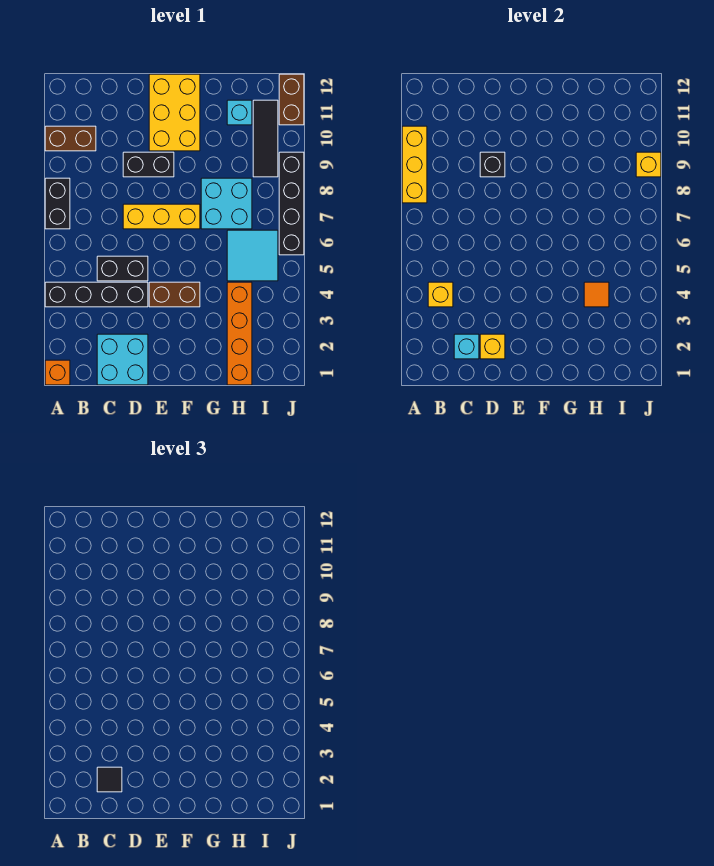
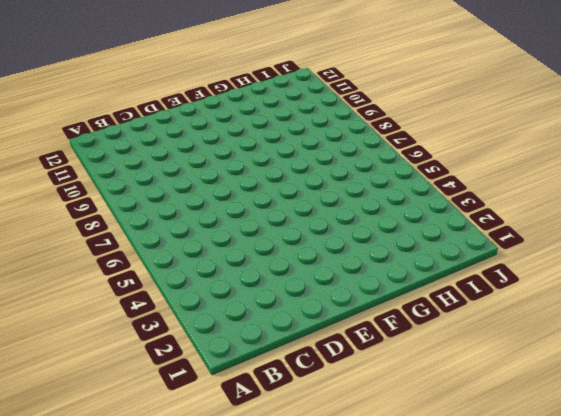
none -> orange brick A1 level 1
none -> black brick A4:D4 level 1
none -> black brick A7:A8 level 1

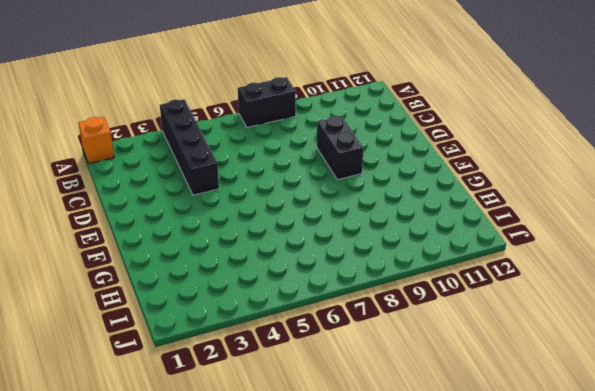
none -> brown brick A10:B10 level 1
none -> cyan brick C1:D2 level 1
none -> black brick C5:D5 level 1

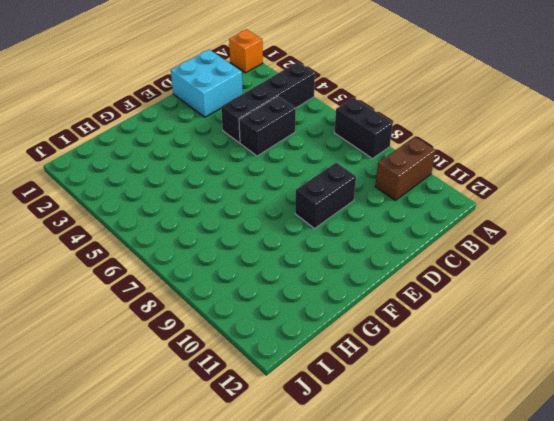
none -> yellow brick D7:F7 level 1
none -> brown brick E4:F4 level 1
none -> yellow brick E10:F12 level 1

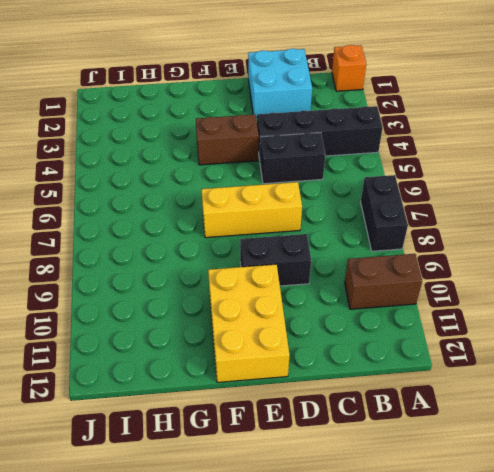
none -> cyan brick G7:H8 level 1
none -> orange brick H1:H4 level 1
none -> cyan tile H5:I6 level 1

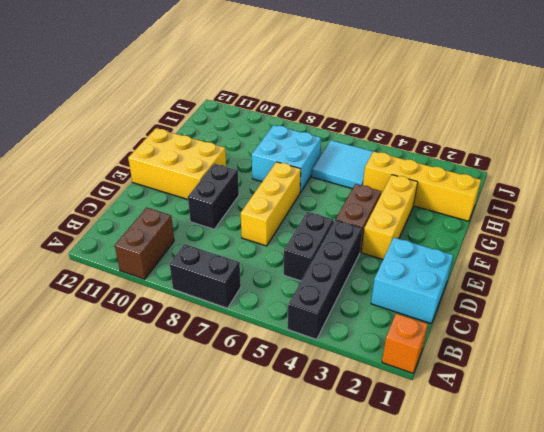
yellow brick E3:G3 level 1 -> yellow brick A8:A10 level 2
yellow brick H1:H4 level 1 -> orange brick H1:H4 level 1
none -> cyan brick H11 level 1
none -> black tile I9:I11 level 1
none -> black brick J6:J9 level 1

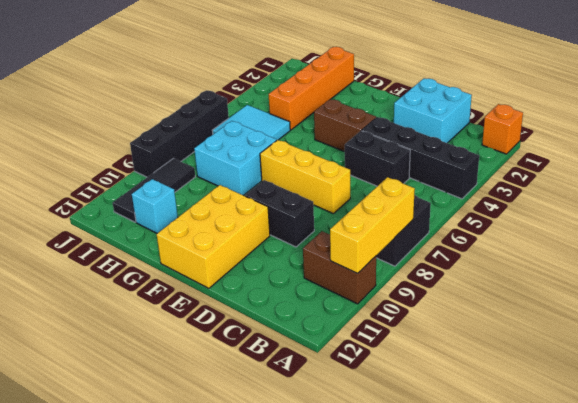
none -> brown brick J11:J12 level 1
none -> yellow brick B4 level 2
none -> cyan brick C2 level 2

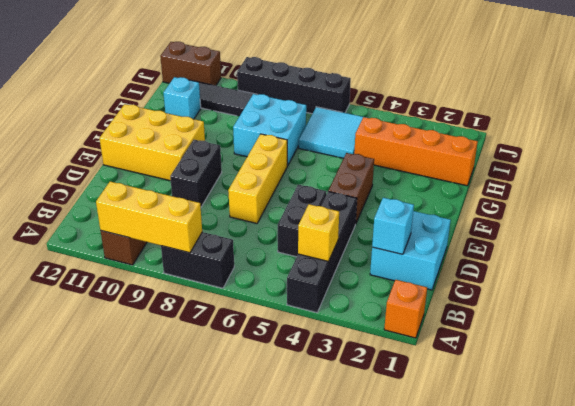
none -> yellow brick D2 level 2
none -> black brick D9 level 2
none -> orange tile H4 level 2

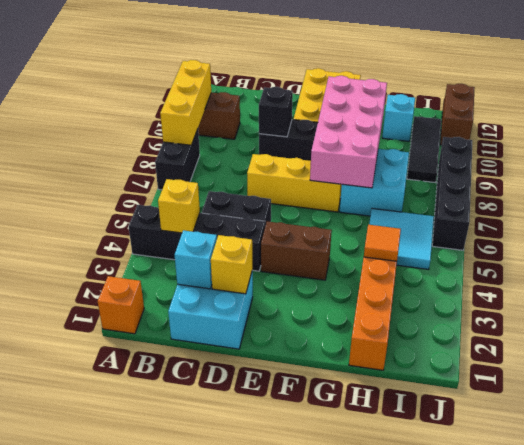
pink brick F7:G10 level 2 -> none
none -> yellow brick J9 level 2
none -> black tile C2 level 3

